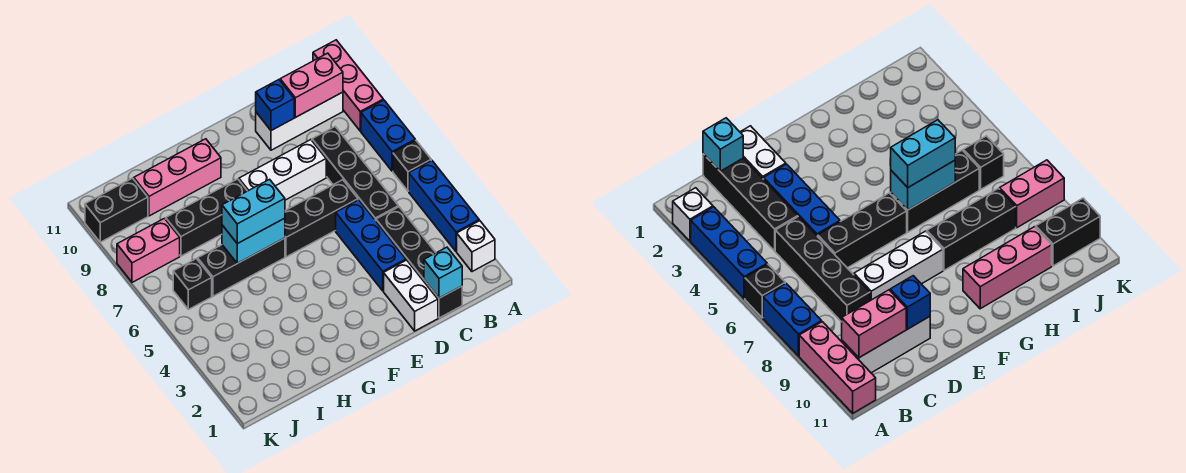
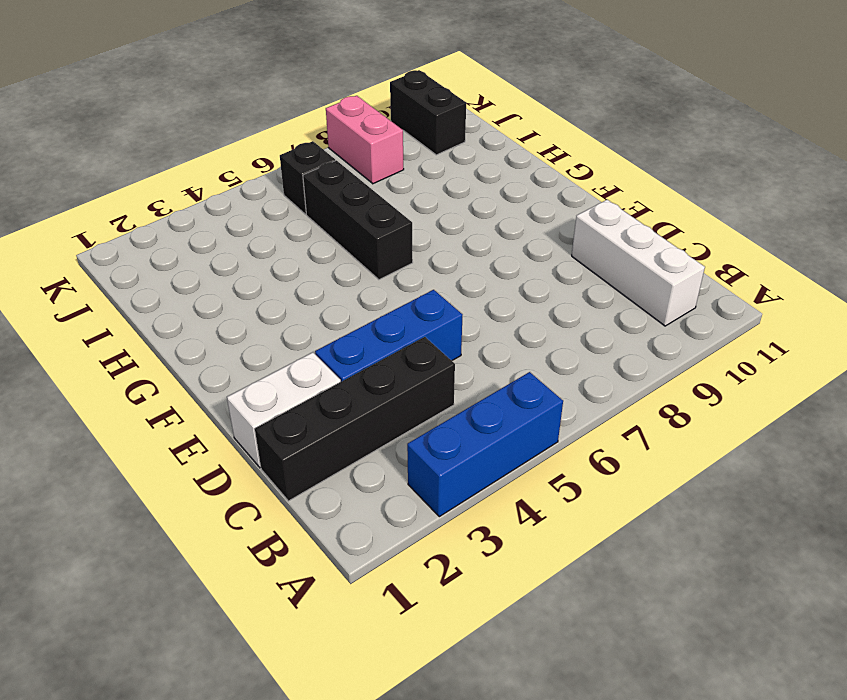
none -> white brick A2 level 1
none -> black brick A6 level 1
none -> blue brick A7:A8 level 1

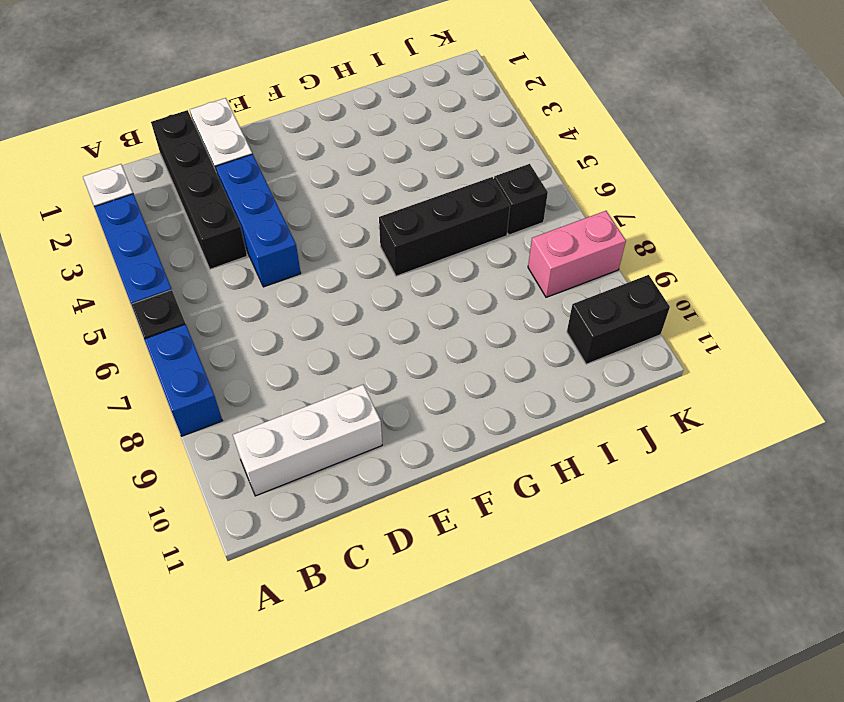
none -> pink brick A9:A11 level 1
none -> black brick C5:C8 level 1
none -> black brick D6:F6 level 1

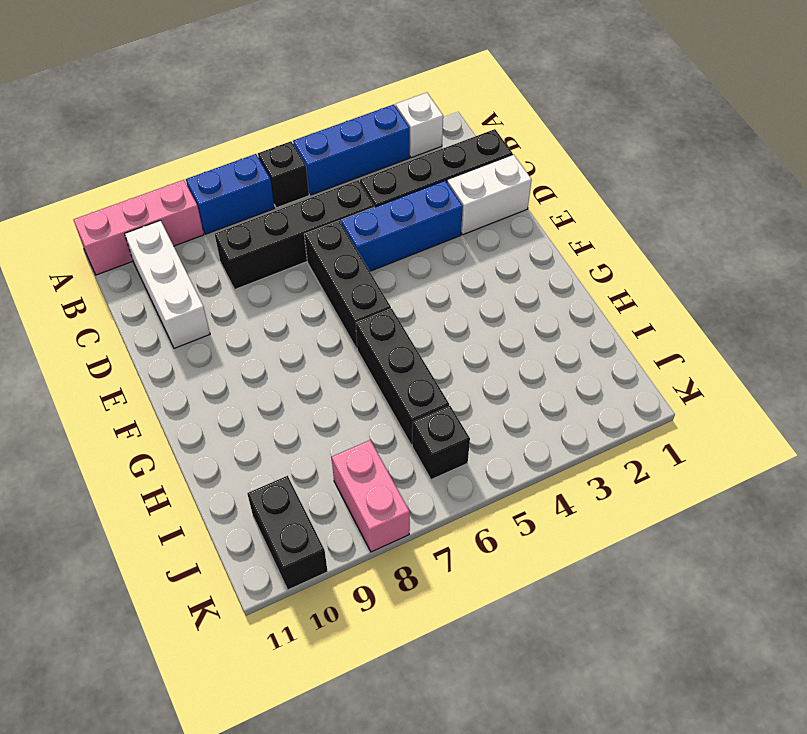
none -> white brick D8:F8 level 1
none -> black brick G8:I8 level 1
none -> pink brick G10:I10 level 1

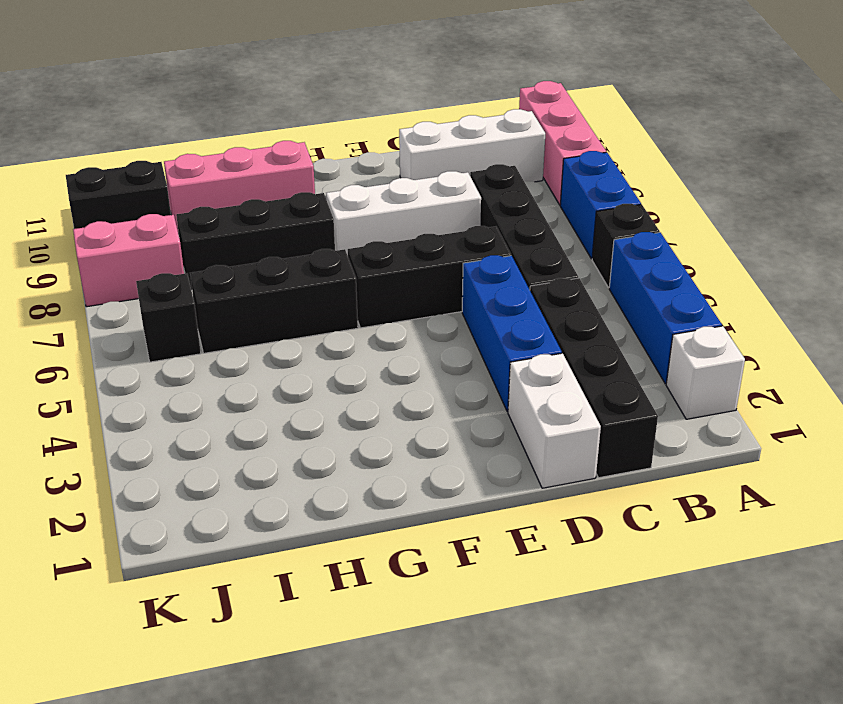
none -> pink brick B10:C10 level 2
none -> cyan brick C1 level 2
none -> blue brick D10 level 2

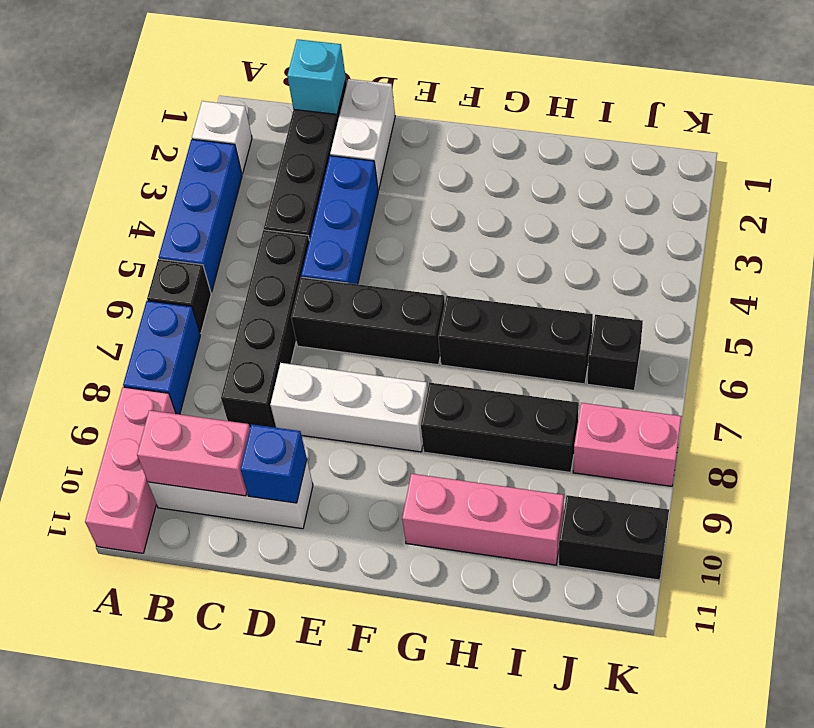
none -> cyan brick G6:H6 level 2
none -> cyan brick G6:H6 level 3

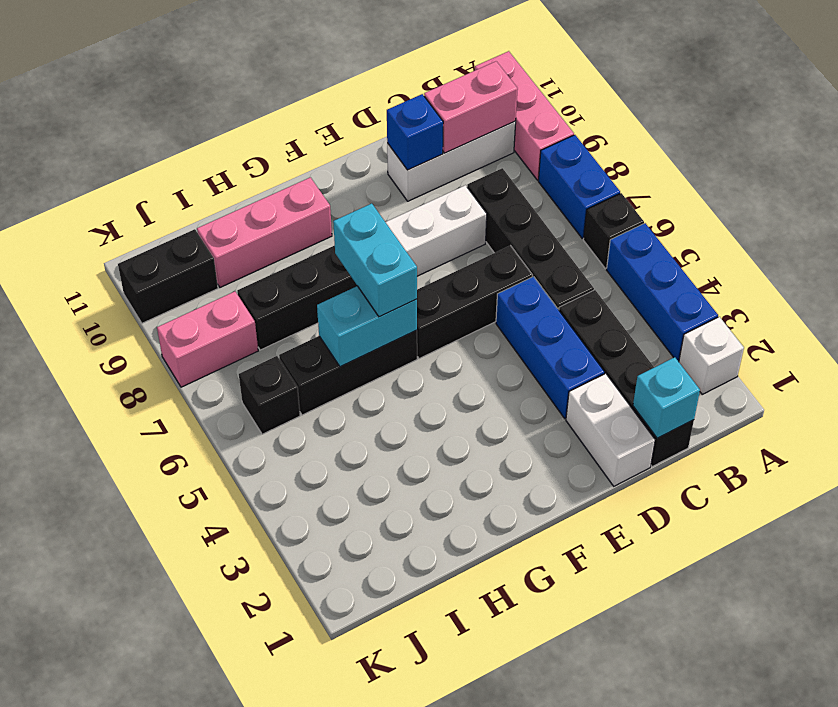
cyan brick G6:G7 level 3 -> cyan brick G6:H6 level 3

